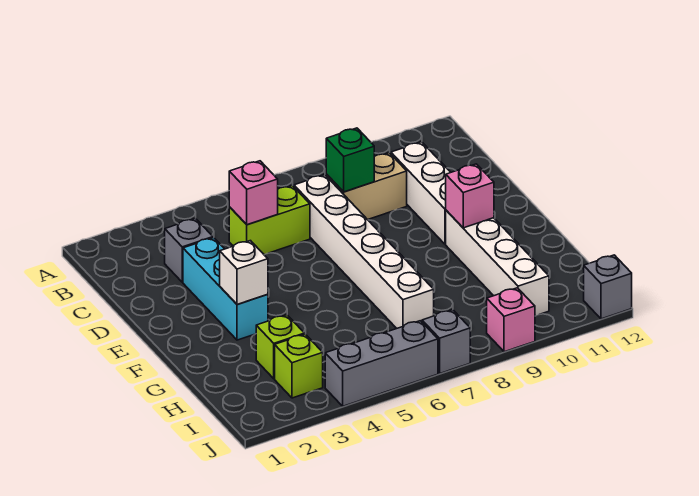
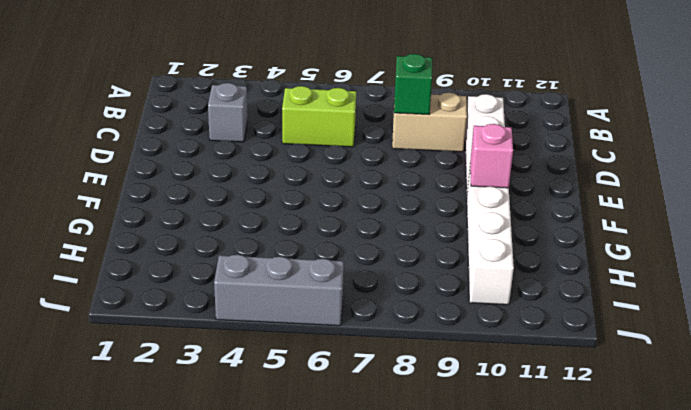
none -> white brick C7:H7 level 1
none -> cyan brick D3:F3 level 1
none -> lime brick H3 level 1

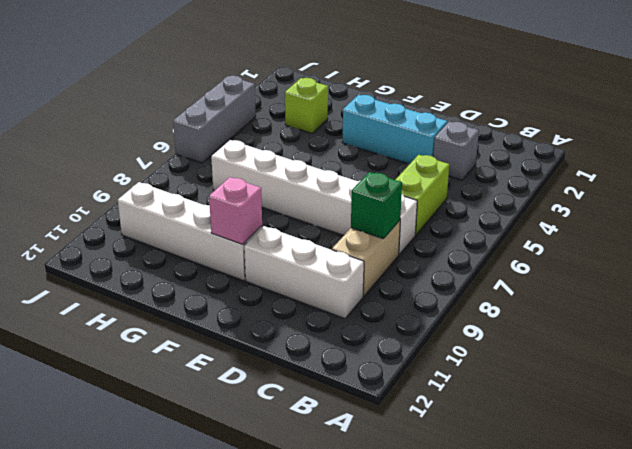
none -> lime brick I3 level 1
none -> grey brick J7 level 1
none -> pink brick J9 level 1

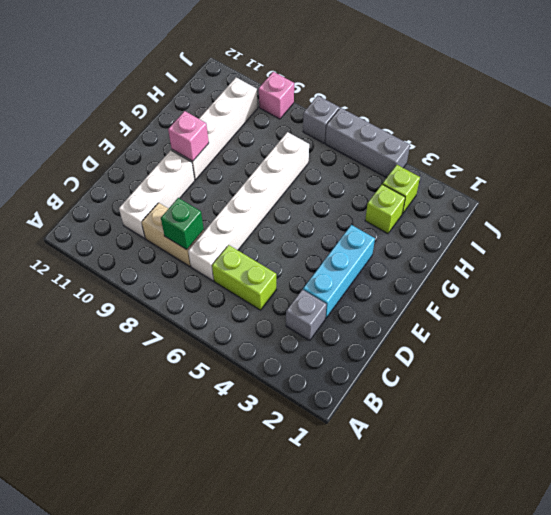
none -> grey brick J12 level 1
none -> pink brick C5 level 2
none -> white brick F3 level 2

